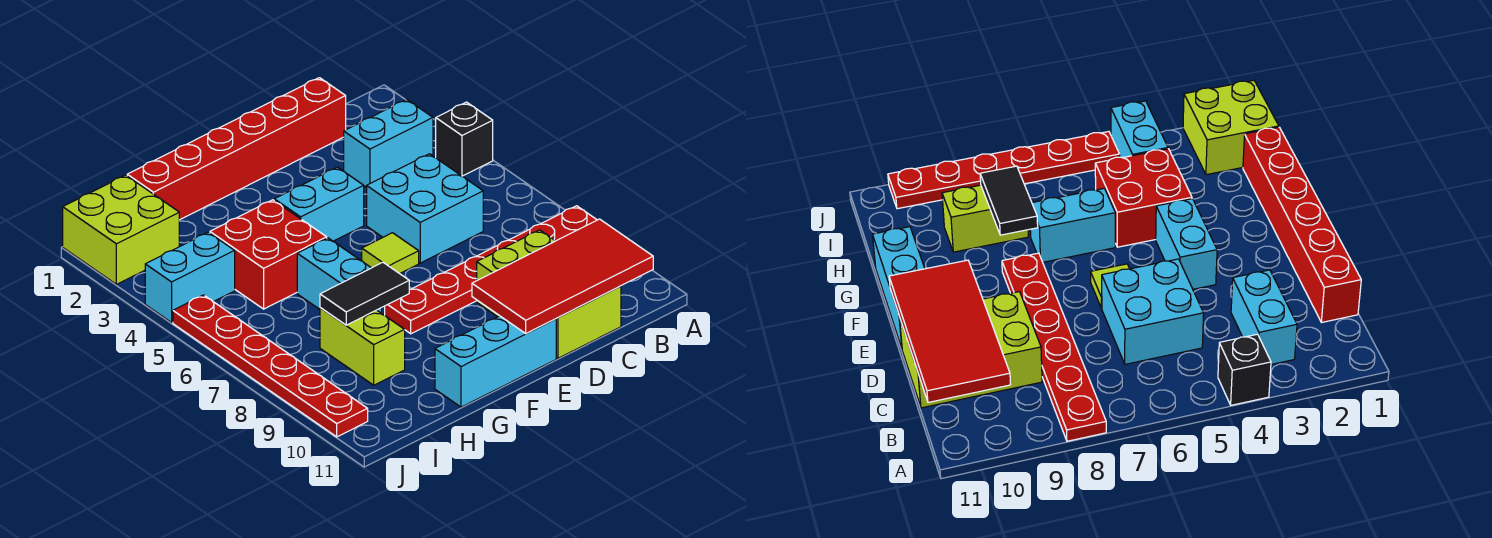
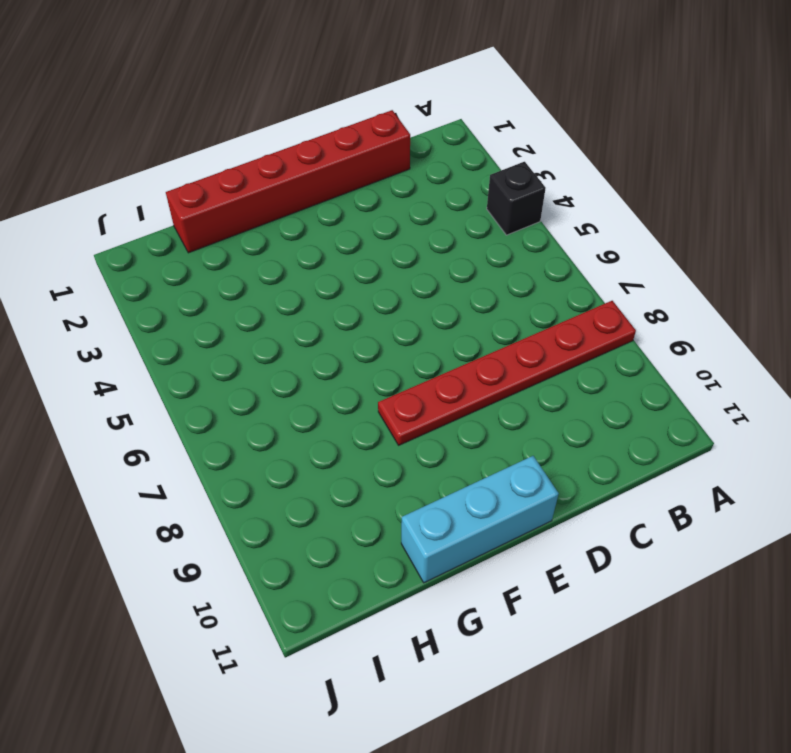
none -> cyan brick B3:C3 level 1
none -> cyan brick C5:D6 level 1
none -> lime brick C9:D11 level 1

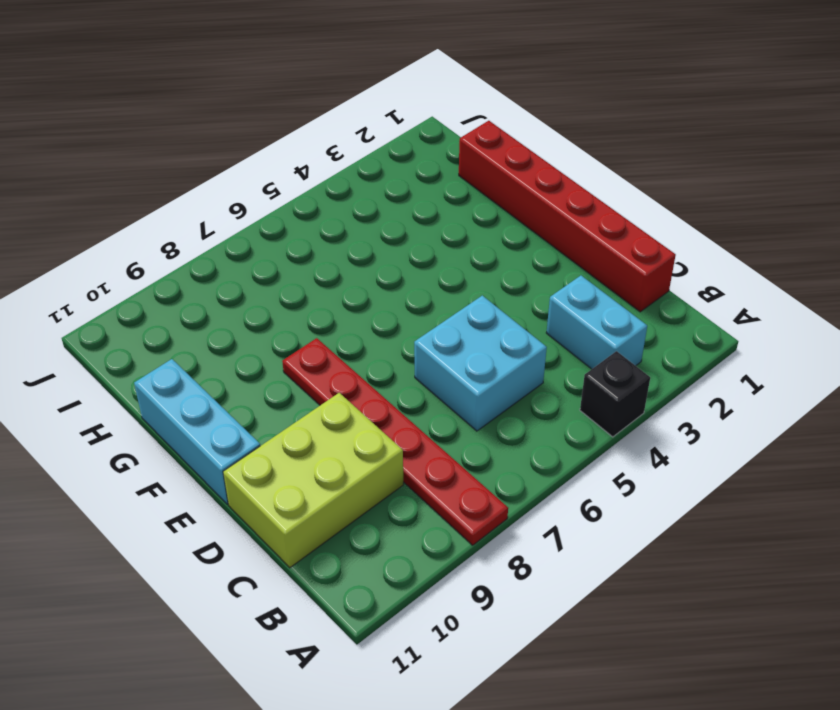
none -> cyan brick E4:F4 level 1
none -> lime tile E6 level 1
none -> red brick G4:H5 level 1

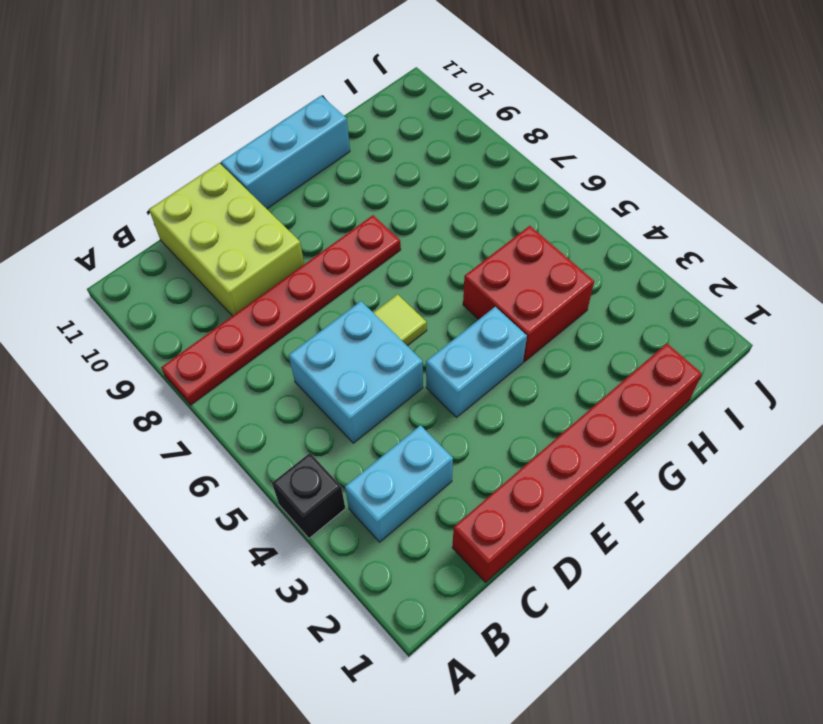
none -> cyan brick G6:G7 level 1
none -> lime brick H8:H9 level 1
none -> lime brick I1:J2 level 1

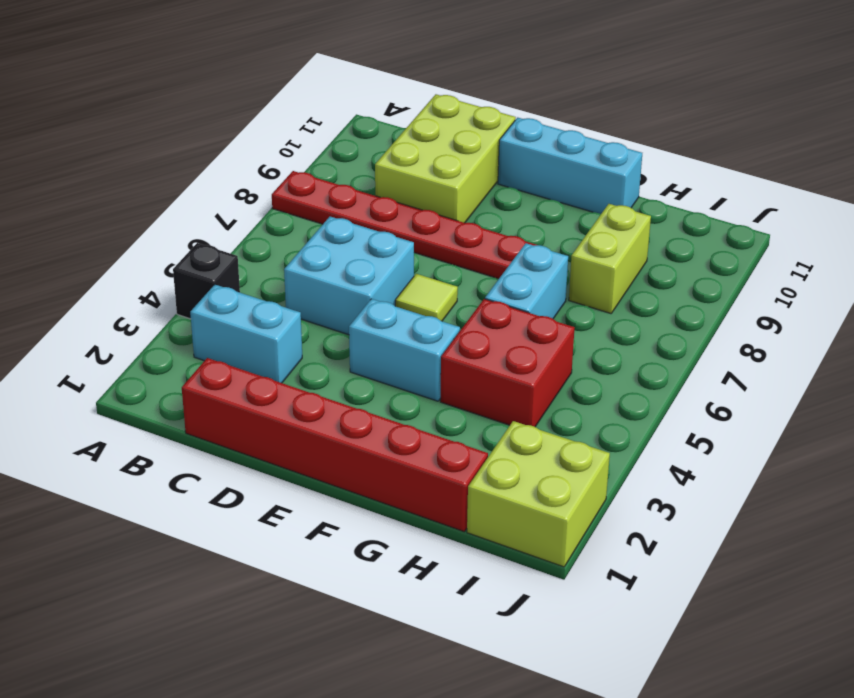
none -> cyan brick I4:J4 level 1
none -> red plate J5:J10 level 1
none -> red tile B10:E11 level 2

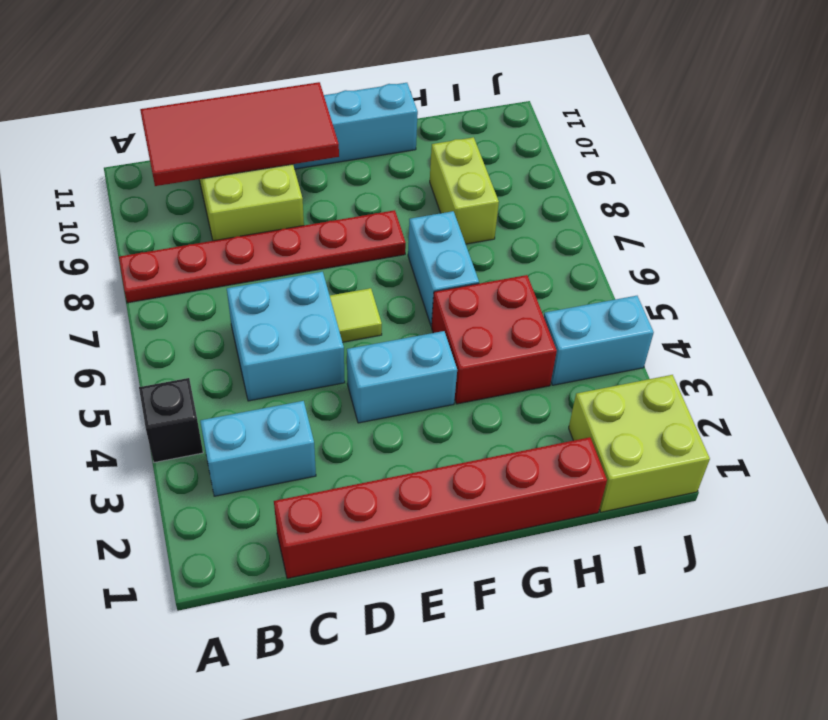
none -> red plate J5:J10 level 1
none -> black tile G8:H8 level 2

